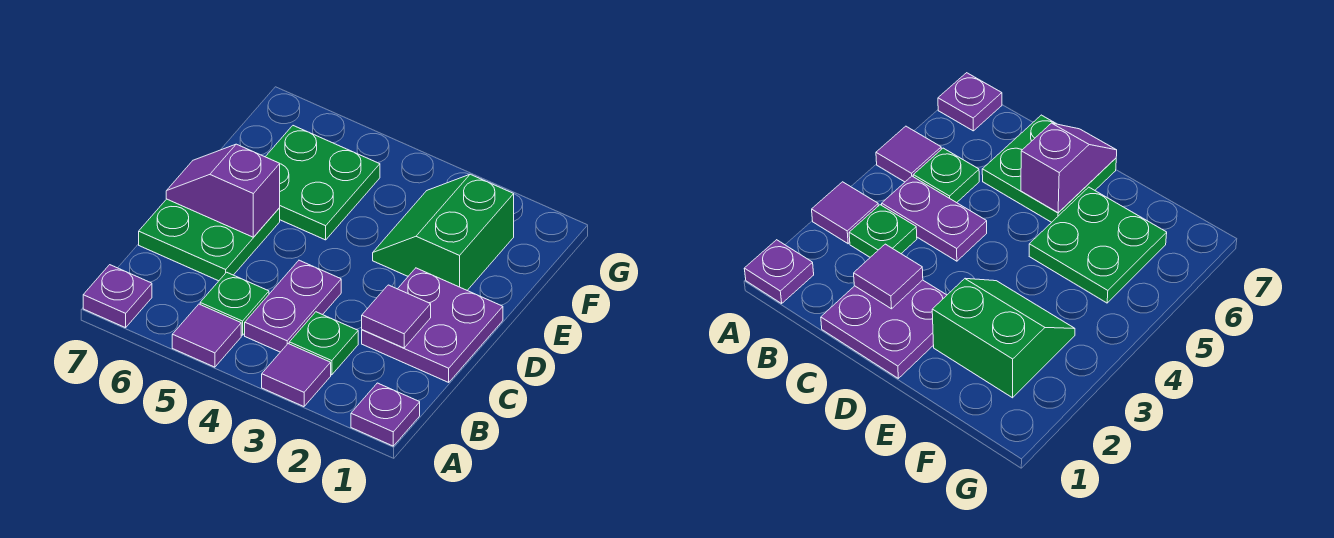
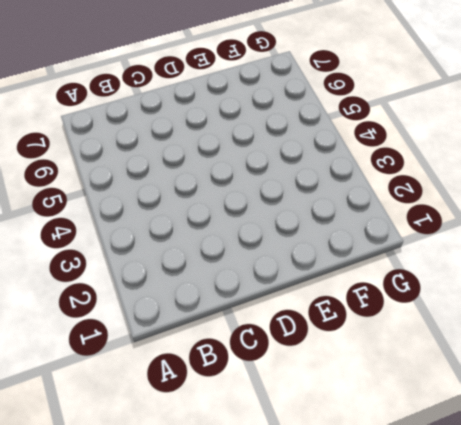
none -> purple plate A1 level 1
none -> purple tile A3 level 1
none -> purple tile A5 level 1

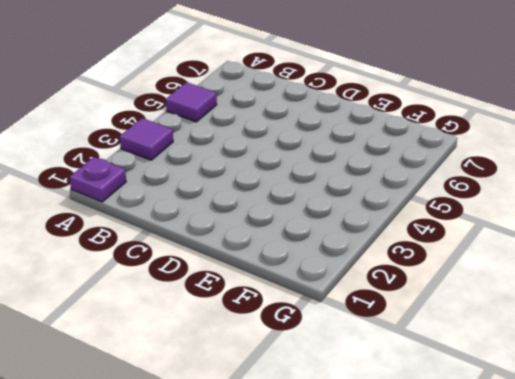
none -> purple plate A7 level 1
none -> green plate B3 level 1
none -> purple plate B4:C4 level 1

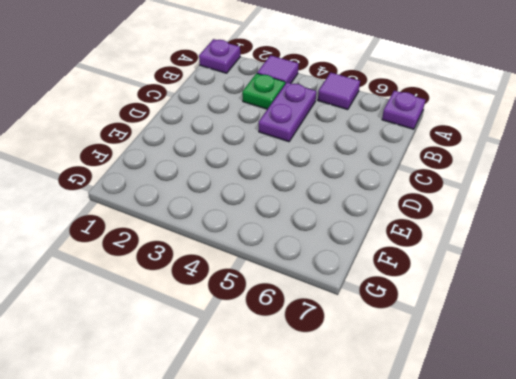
none -> green plate B5 level 1
none -> purple plate C1:D2 level 1
none -> green plate C6:D7 level 1

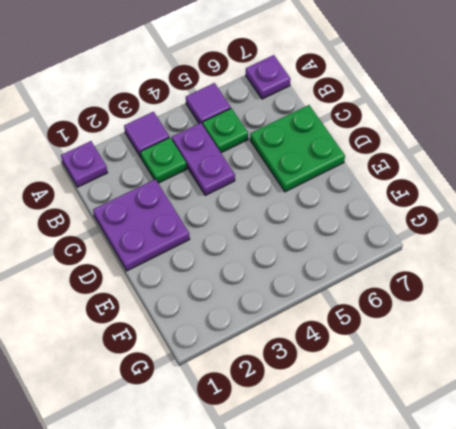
none -> green slope E2:F3 level 1 top 2
none -> green plate E5:F6 level 1
none -> purple tile C2 level 2

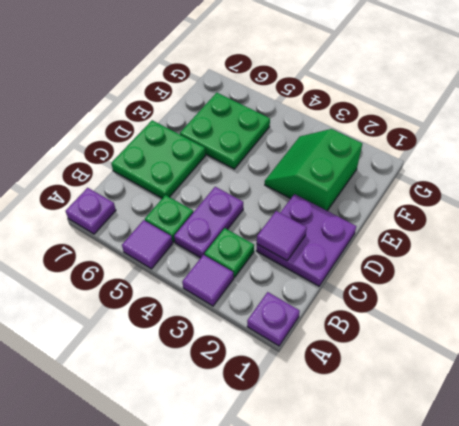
none -> purple slope D6:D7 level 2 top 6

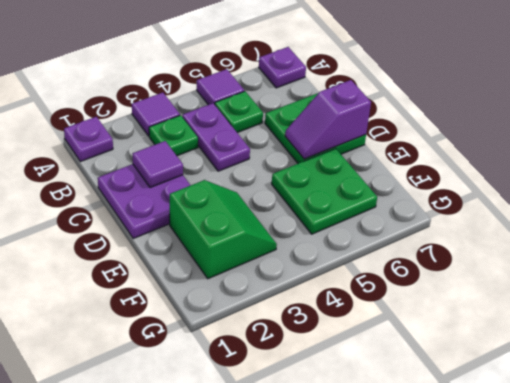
purple slope D6:D7 level 2 top 7 -> purple slope D6:D7 level 2 top 6

